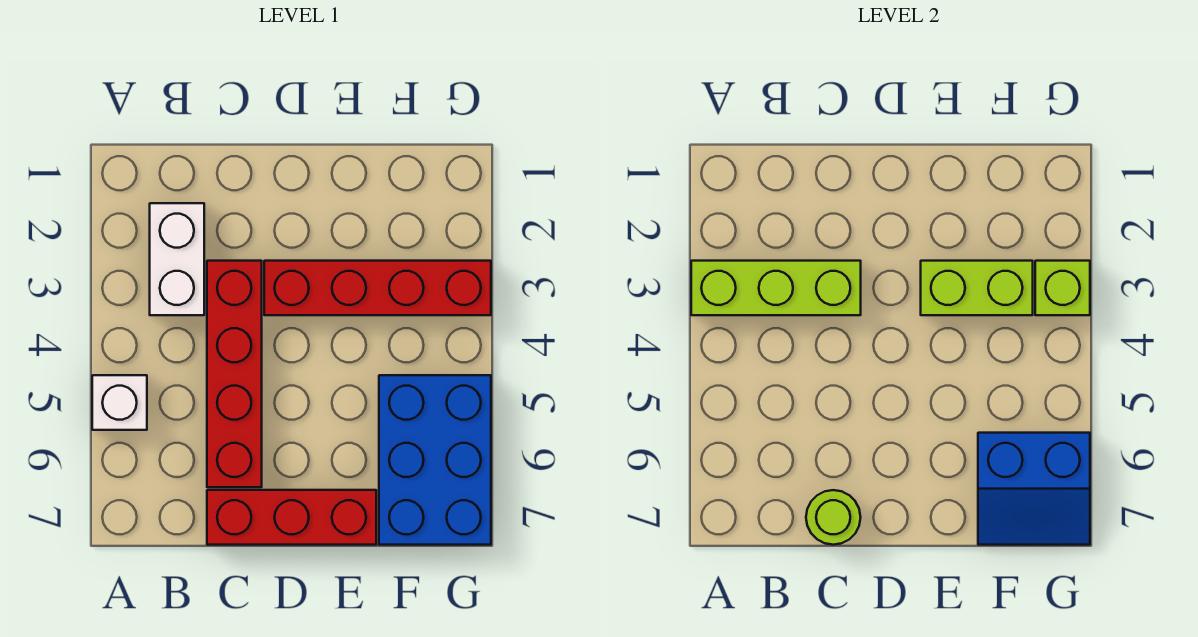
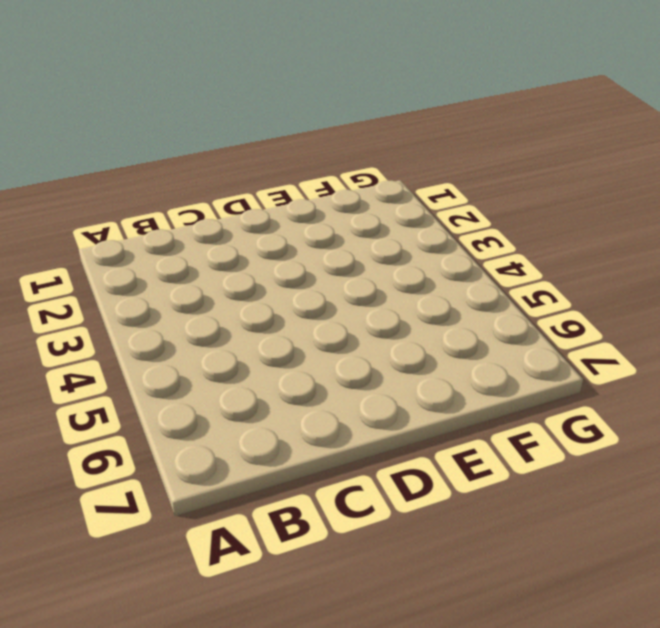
none -> white brick A5 level 1
none -> white brick B2:B3 level 1

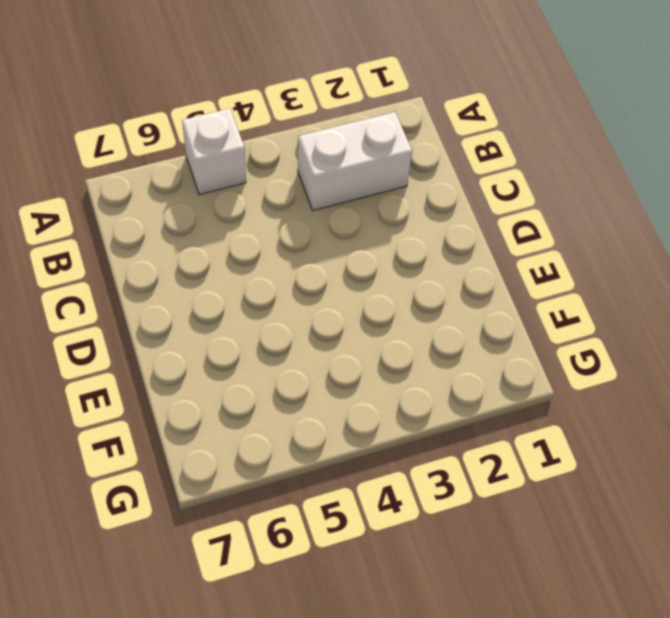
none -> red brick C3:C6 level 1
none -> red brick C7:E7 level 1

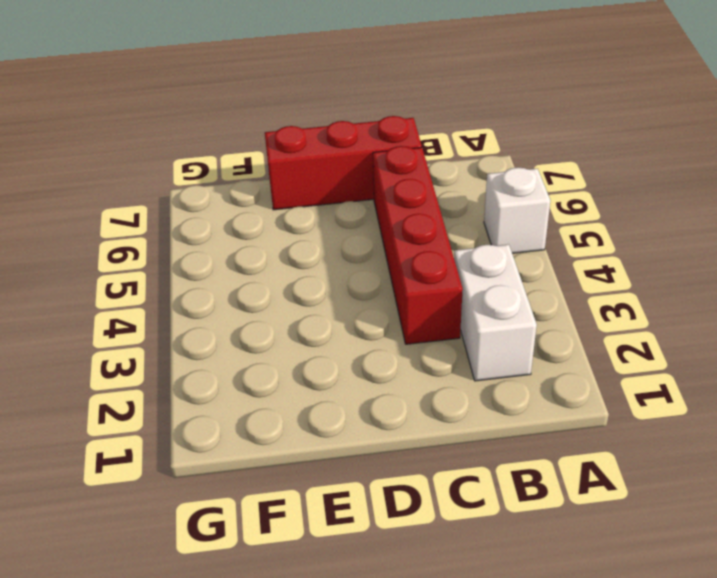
none -> red brick D3:G3 level 1
none -> blue brick F5:G7 level 1

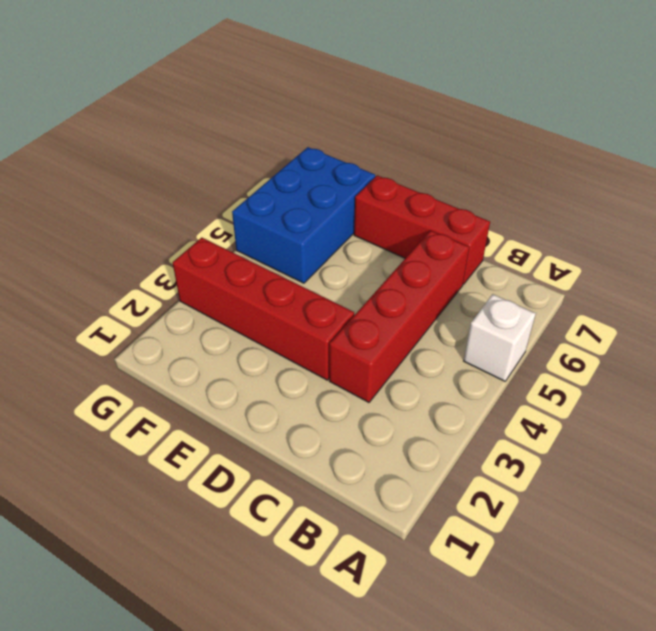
none -> white brick B2:B3 level 1
none -> lime brick A3:C3 level 2

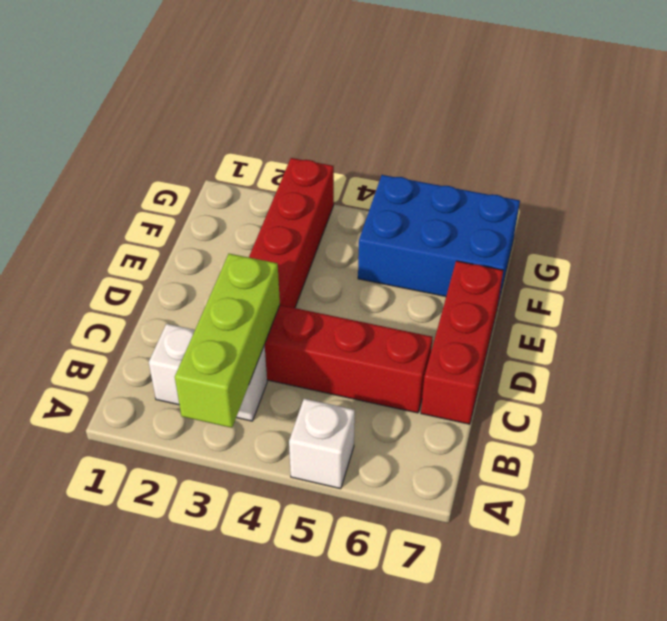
none -> lime round brick C7 level 2
none -> lime brick E3:F3 level 2

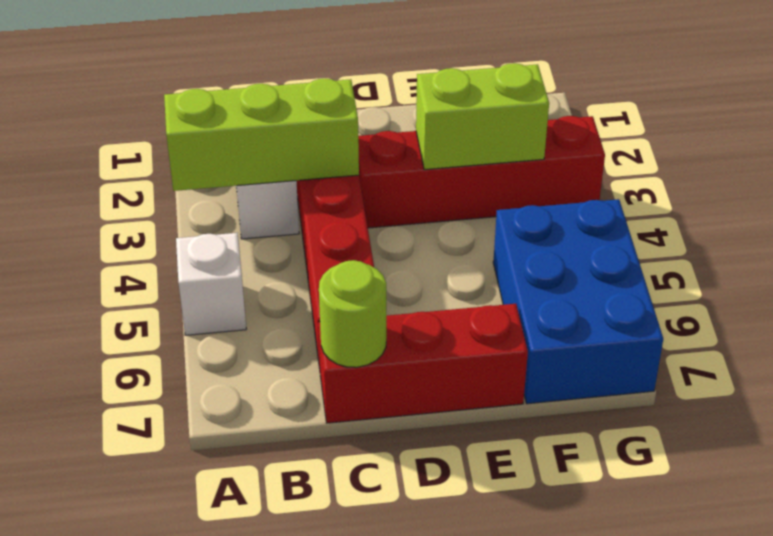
none -> blue slope F6:G7 level 2 top 6
none -> lime brick G3 level 2

